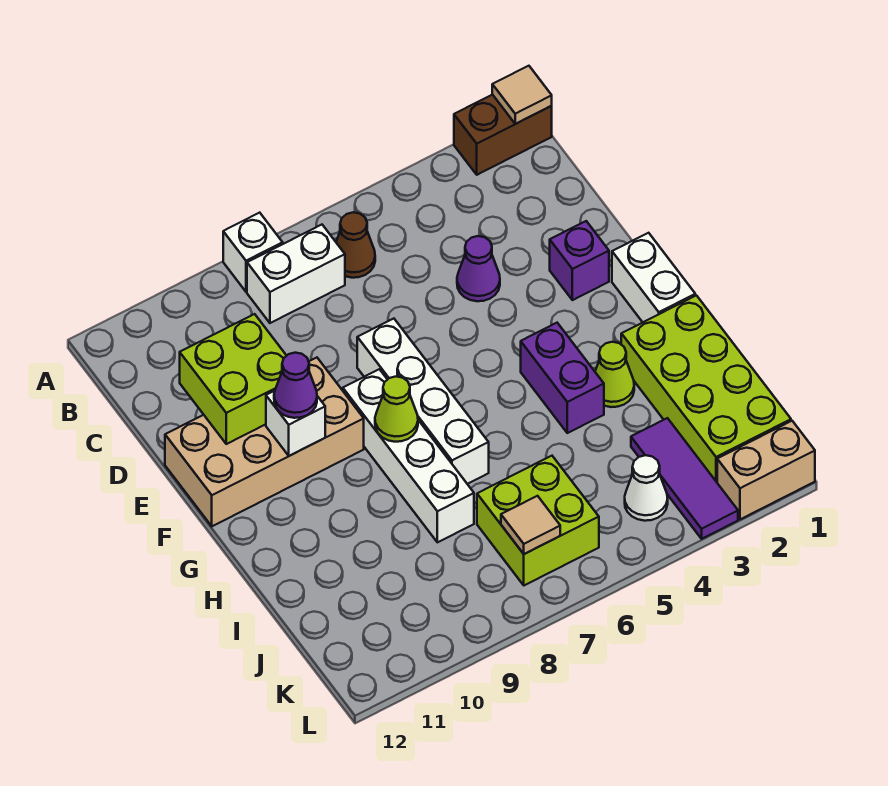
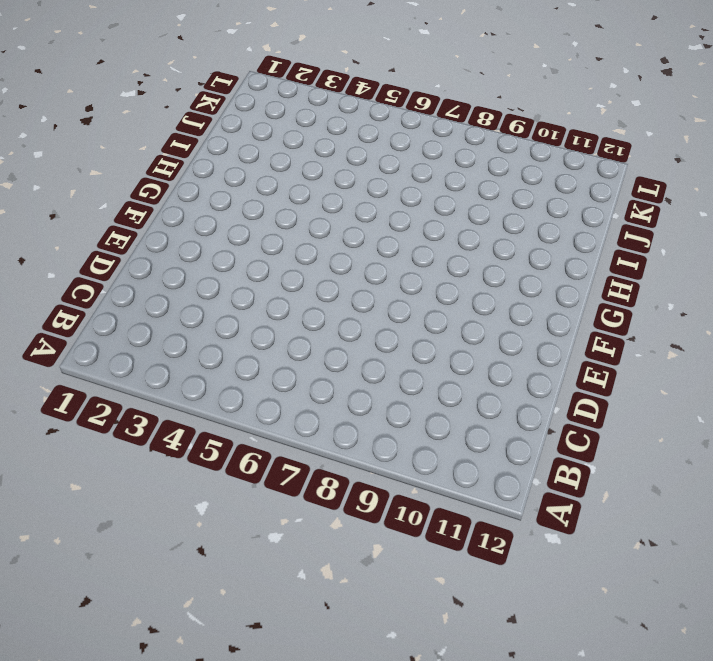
none -> brown brick A1:A2 level 1
none -> white brick A8 level 1
none -> brown cone B6 level 1

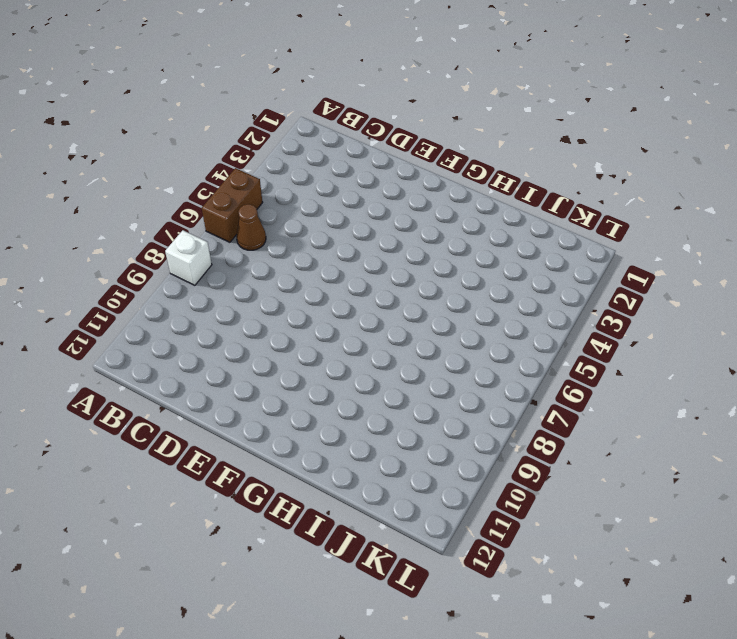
brown brick A5:A6 level 1 -> brown brick A1:A2 level 1
none -> white brick B7:B8 level 1
none -> purple cone D4 level 1
none -> purple brick E2 level 1

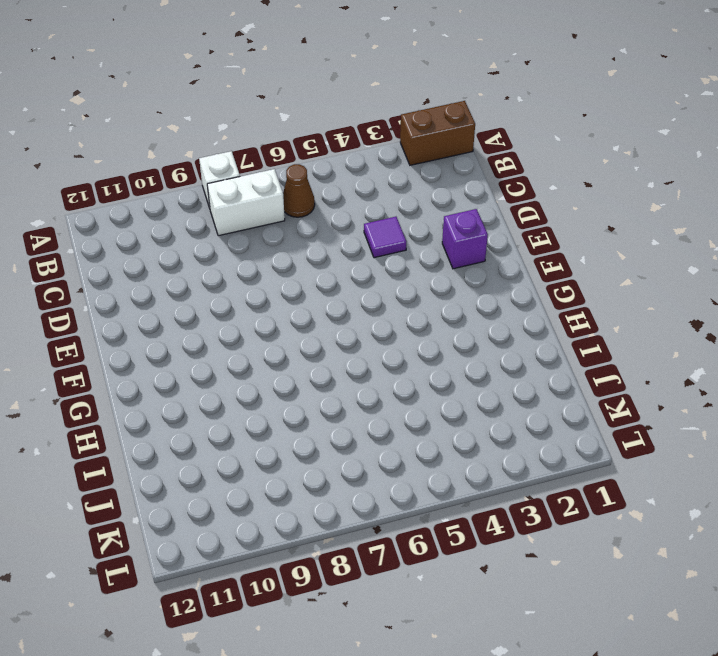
purple tile D4 level 1 -> purple cone D4 level 1
none -> white brick E7:H7 level 1
none -> tan brick E9:F12 level 1
none -> white brick F1:G1 level 1

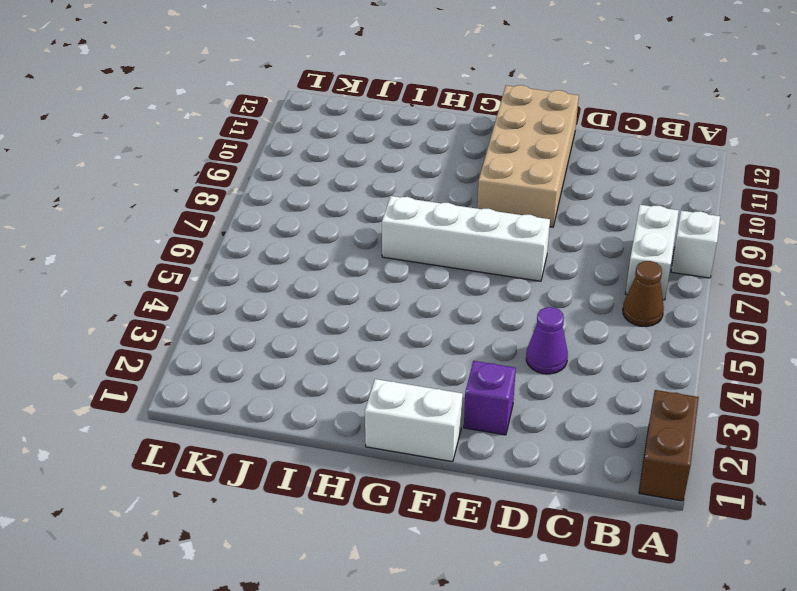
none -> white brick F8:I8 level 1
none -> purple brick G4:H4 level 1
none -> lime brick H1:K2 level 1

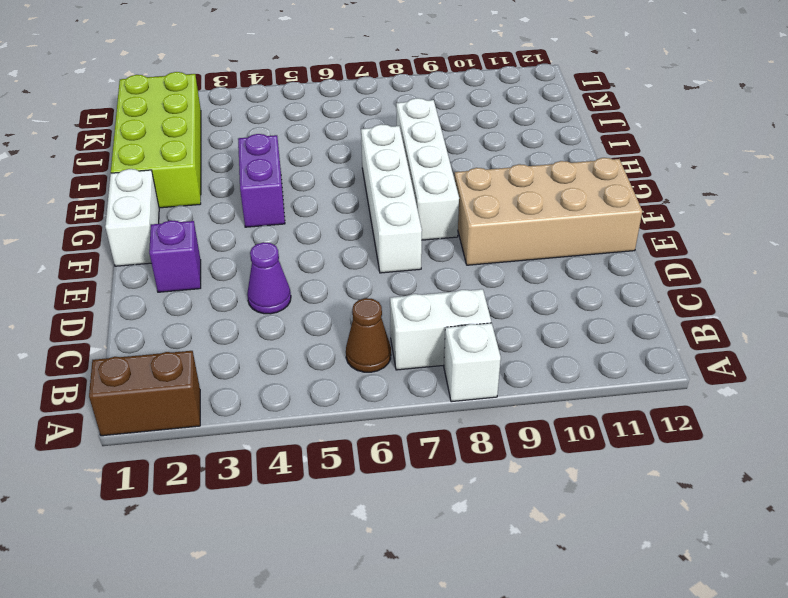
none -> lime cone H3 level 1
none -> purple tile J3:L3 level 1
none -> lime brick J6:K7 level 1

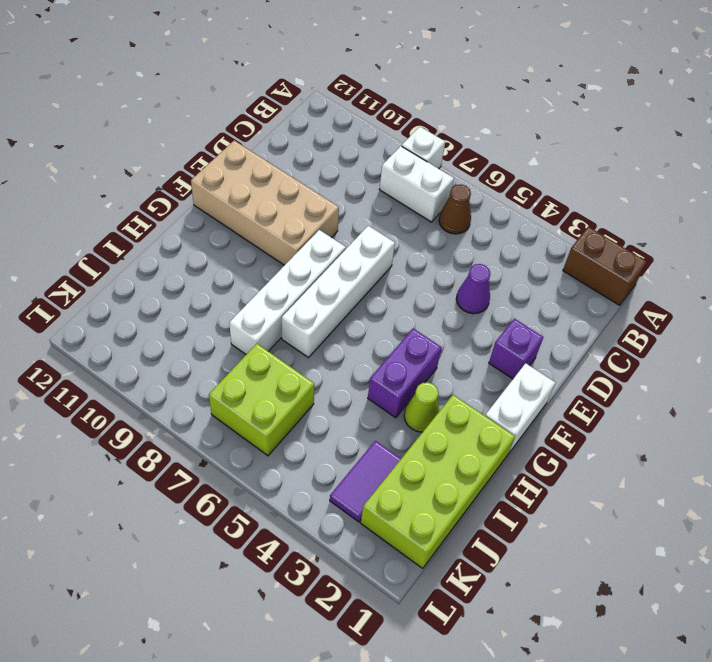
purple tile J3:K3 level 1 -> purple tile J3:L3 level 1
none -> white cone K4 level 1
none -> tan brick L1:L2 level 1
none -> tan tile A1 level 2

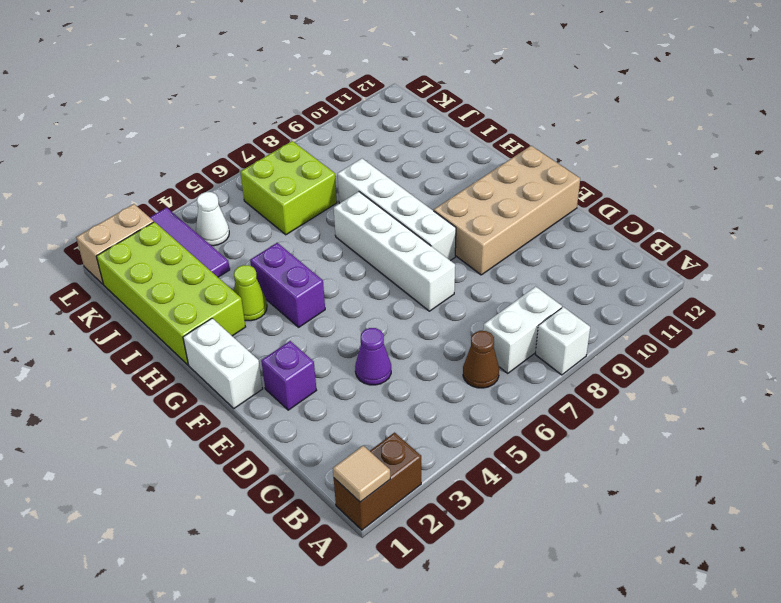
none -> lime brick D10:E11 level 2
none -> white brick F10 level 2
none -> lime cone G8 level 2

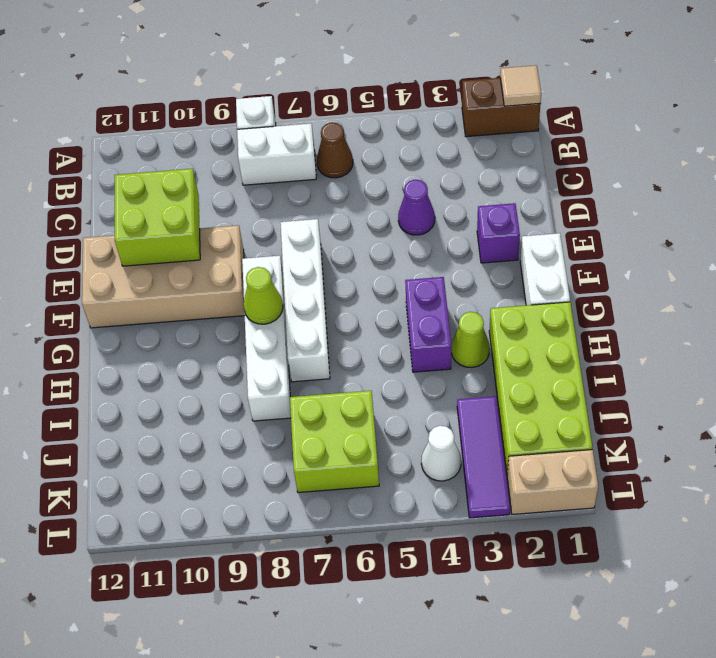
none -> white brick F10 level 2
none -> tan tile K7 level 2
none -> purple cone F10 level 3

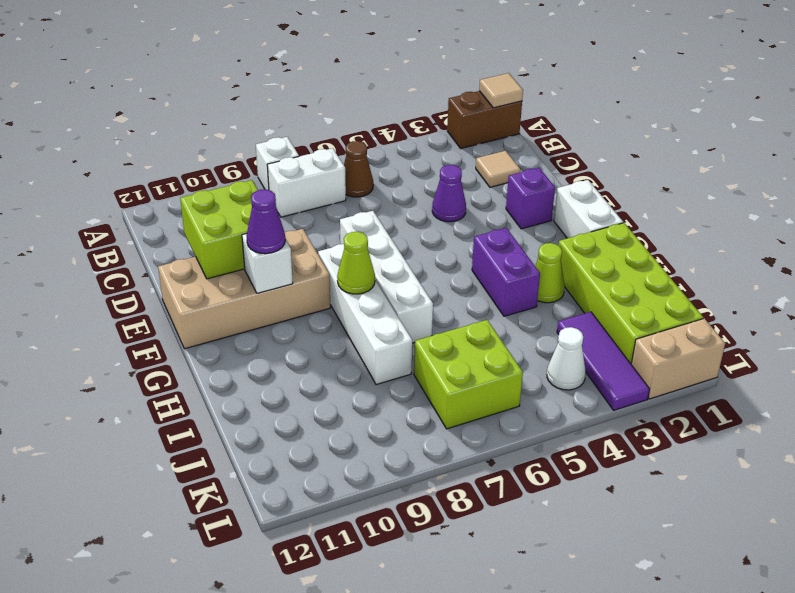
tan tile C2 level 1 -> tan tile K7 level 2

